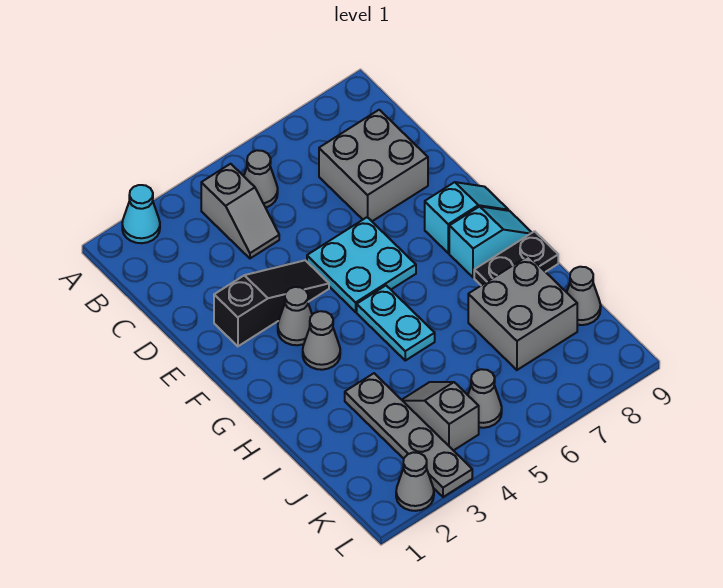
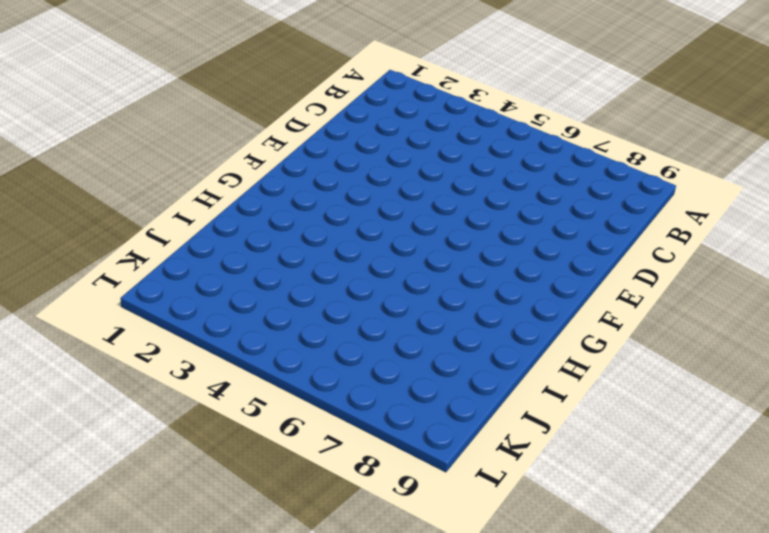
none -> cyan cone A2 level 1
none -> grey slope B4:C4 level 1 top B
none -> grey cone B5 level 1

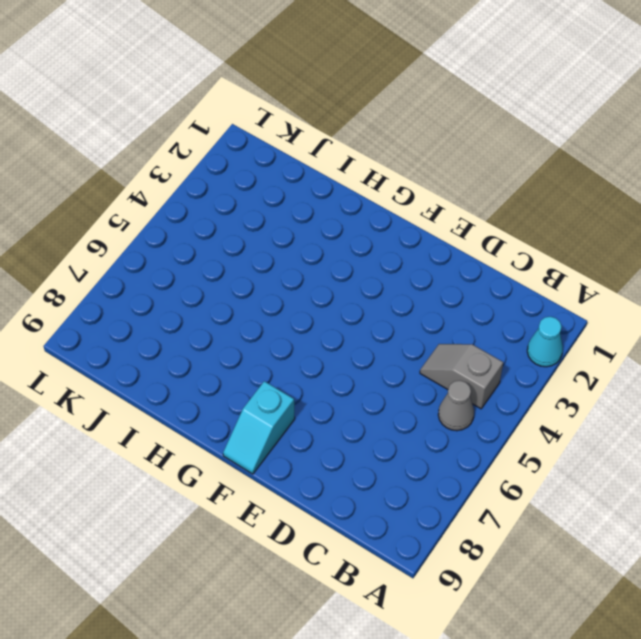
none -> grey brick C7:D8 level 1
none -> black slope E2:E4 level 1 top 2
none -> cyan plate E5:F6 level 1

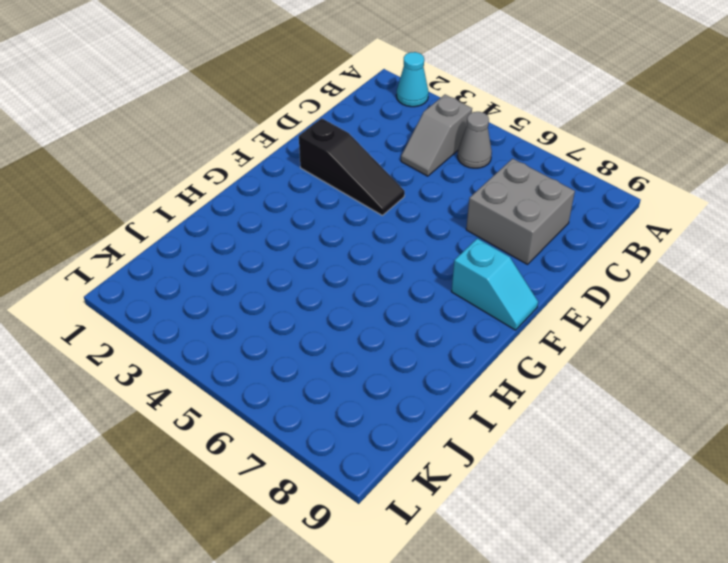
none -> cyan plate E5:F6 level 1
none -> grey cone F3 level 1
none -> grey cone G3 level 1

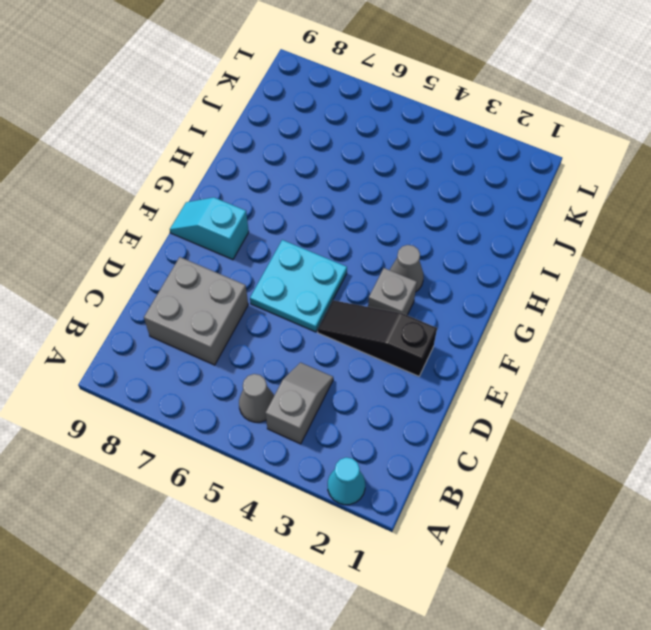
grey brick F3 level 1 -> grey cone F3 level 1
none -> cyan plate G5:H5 level 1
none -> cyan slope G8:G9 level 1 top 8
none -> black plate H8:H9 level 1

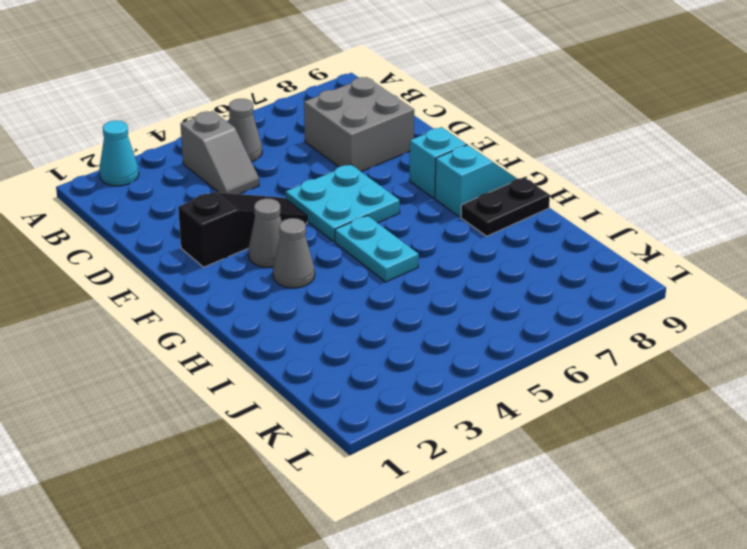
none -> grey plate I3:L3 level 1
none -> grey brick I7:J8 level 1
none -> grey slope J4:K4 level 1 top K

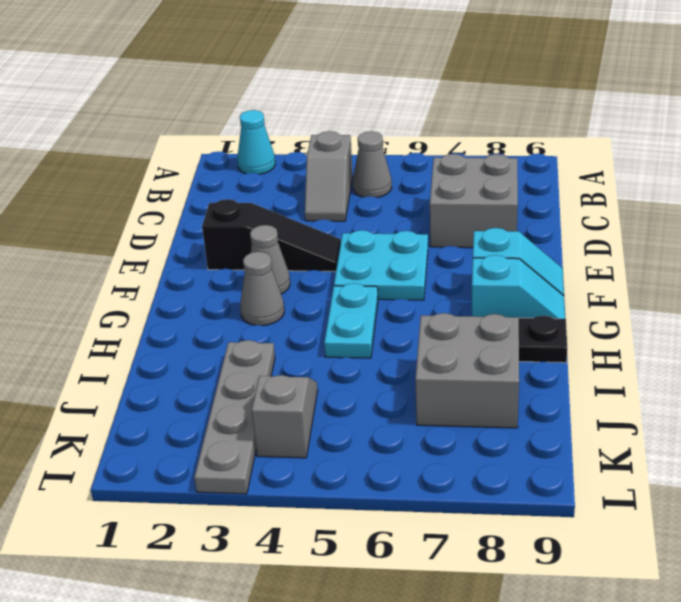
none -> grey cone J9 level 1
none -> grey cone K5 level 1
none -> grey cone L2 level 1

